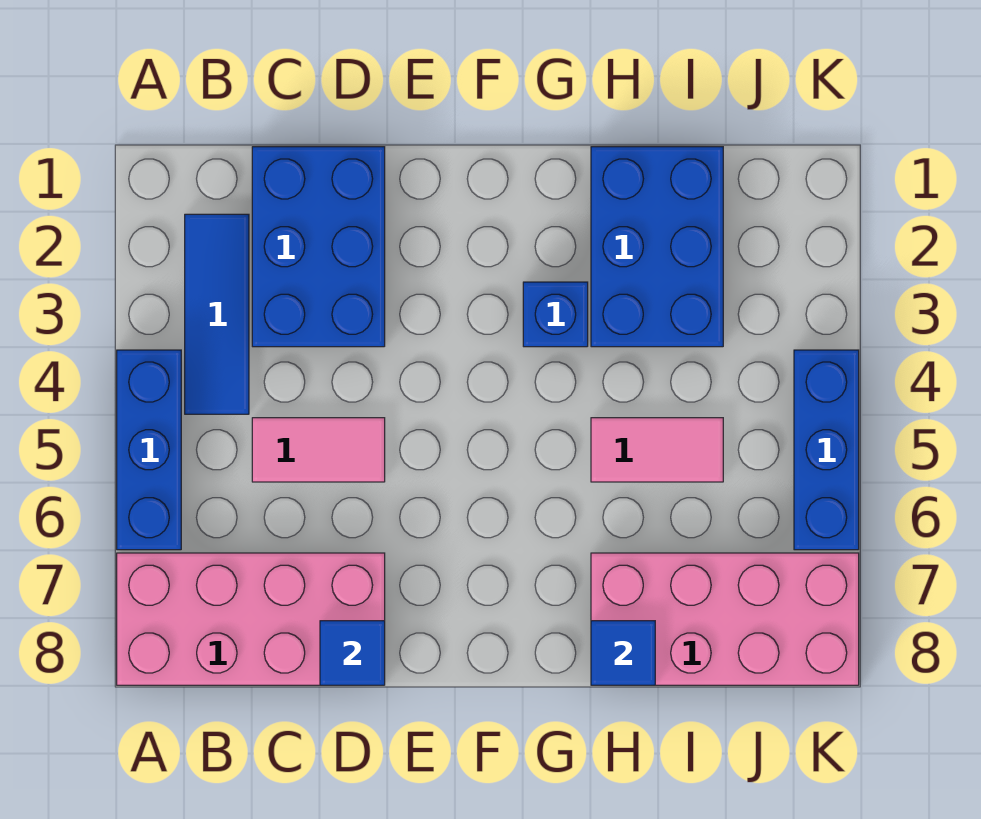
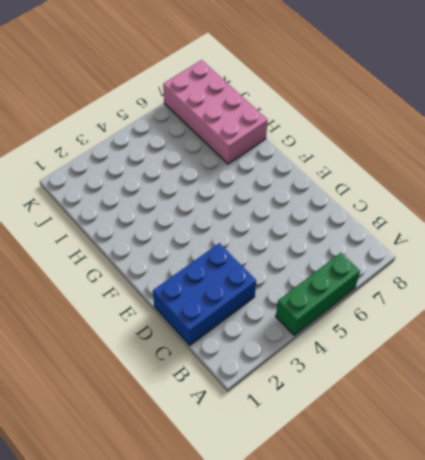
green brick A4:A6 level 1 -> blue brick A4:A6 level 1
none -> pink brick A7:D8 level 1
none -> blue tile B2:B4 level 1
none -> pink tile C5:D5 level 1

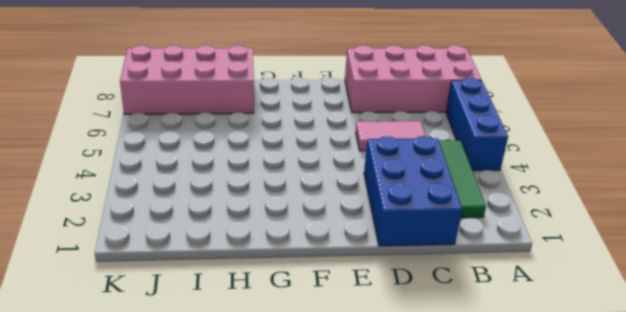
green tile B2:B4 level 1 -> blue tile B2:B4 level 1
none -> blue brick G3 level 1
none -> blue brick H1:I3 level 1
none -> pink tile H5:I5 level 1

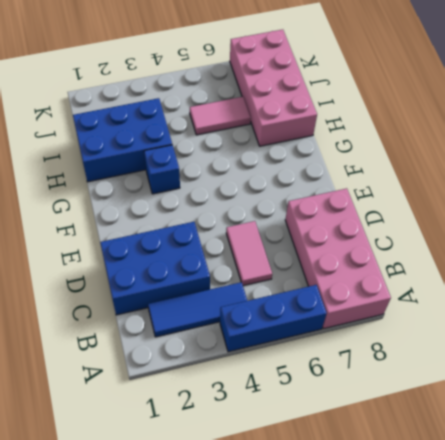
pink tile I5:I6 level 1 -> pink tile H5:I5 level 1
none -> blue brick K4:K6 level 1
none -> blue tile D8 level 2
none -> blue tile H8 level 2

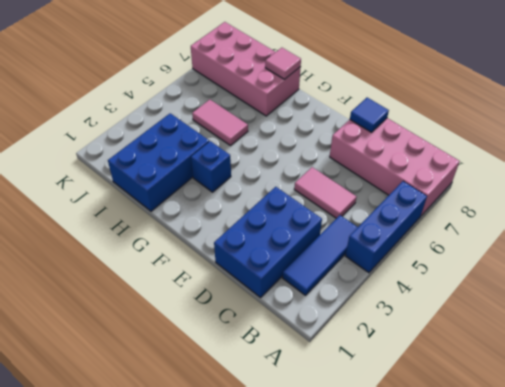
pink tile H8 level 2 -> blue tile H8 level 2
none -> blue brick K4:K6 level 1

